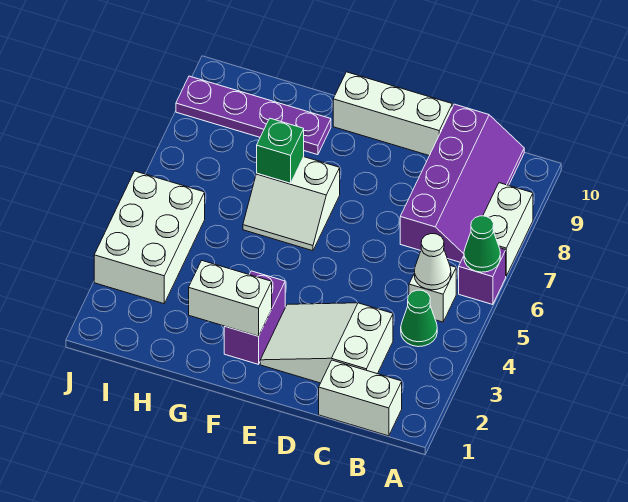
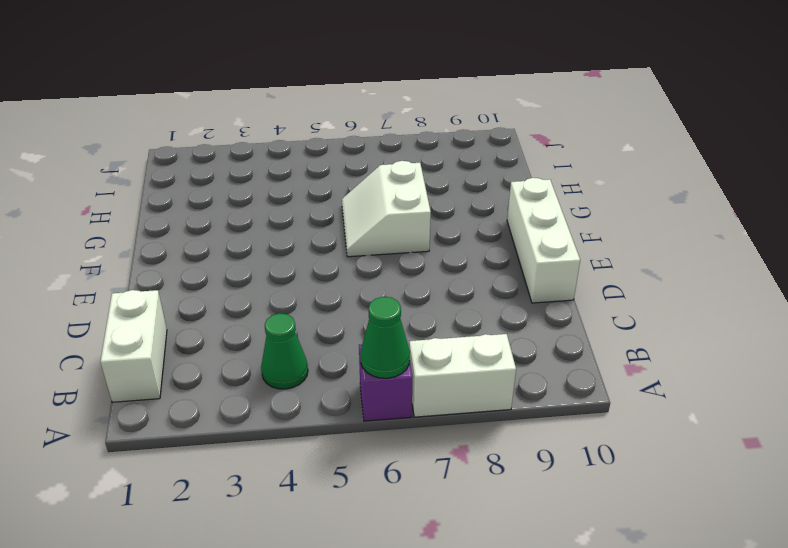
none -> white brick B5 level 1
none -> purple slope B7:C10 level 1 top C
none -> white slope C2:E3 level 1 top C

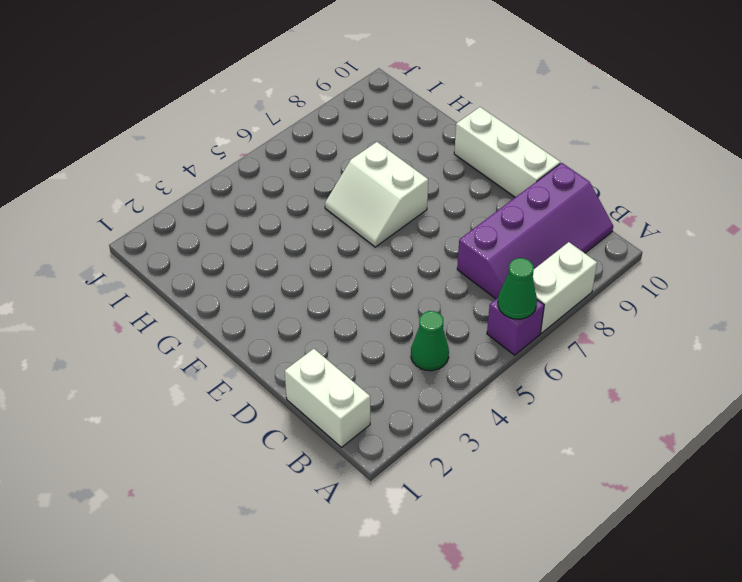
none -> white brick B5 level 1
none -> white slope C2:E3 level 1 top C
none -> purple brick F2:F3 level 1

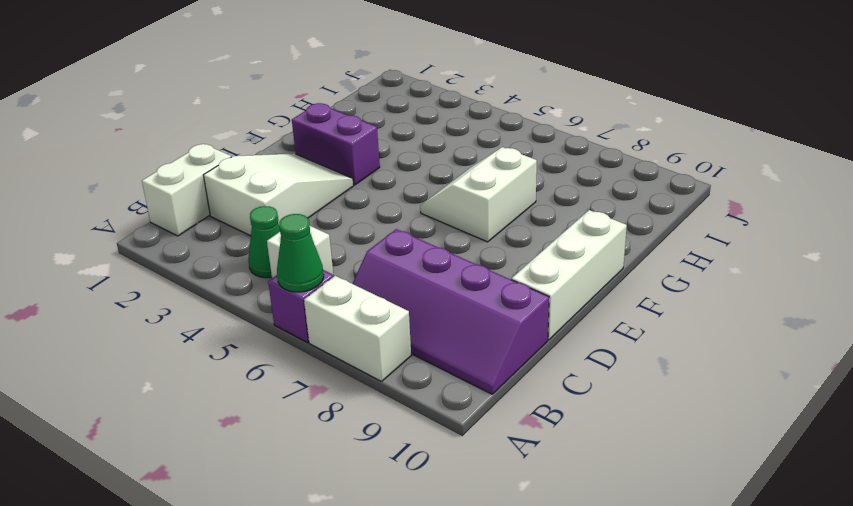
none -> purple plate G9:J9 level 1
none -> white brick I3:J5 level 1
none -> white cone B5 level 2

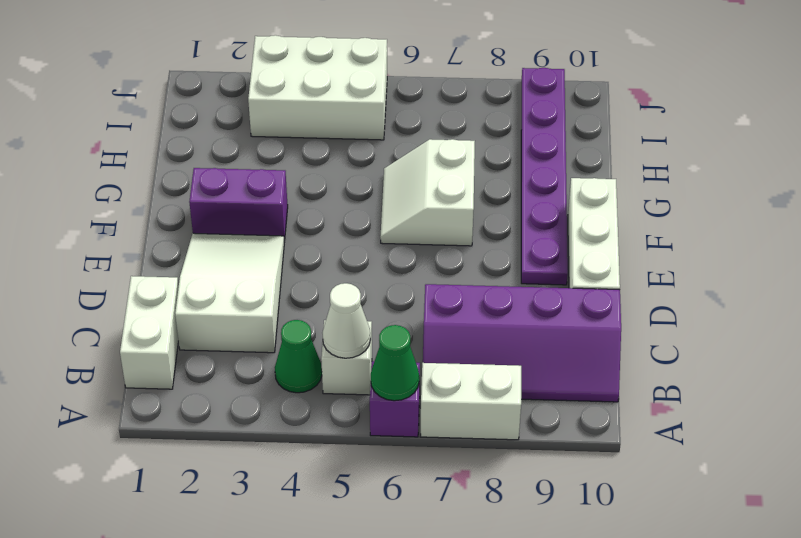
purple plate E9:J9 level 1 -> purple plate G9:J9 level 1
none -> white brick F2:G2 level 2
none -> green brick G7 level 2

